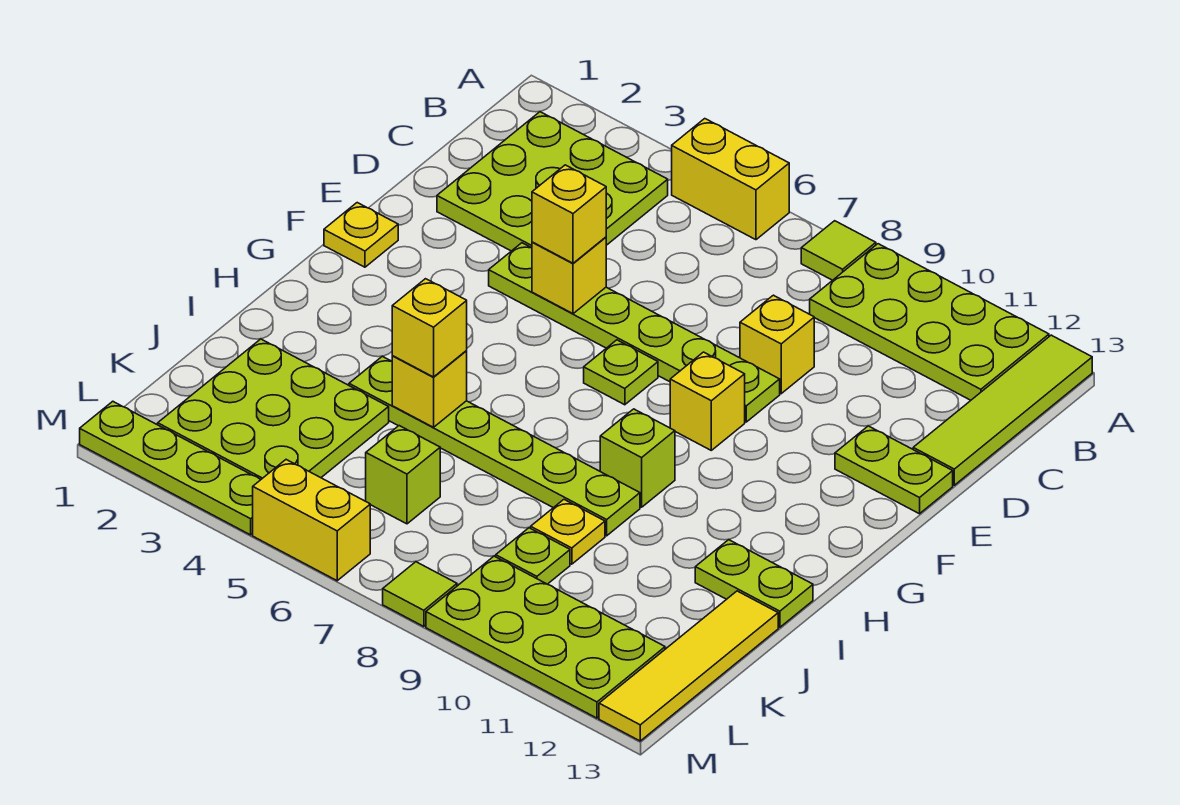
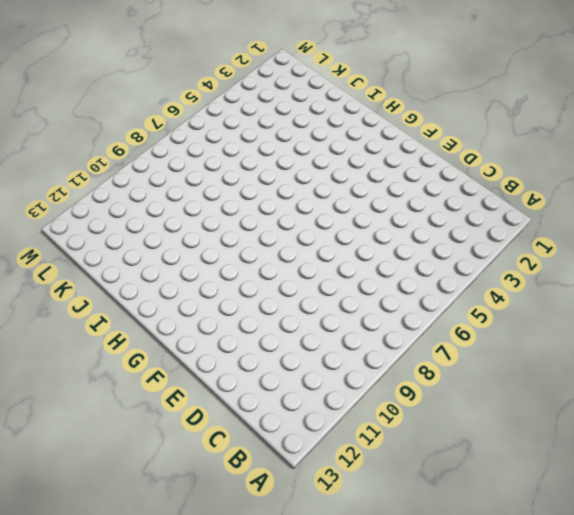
none -> yellow brick A5:A6 level 1
none -> lime tile A8 level 1
none -> lime plate A9:B12 level 1

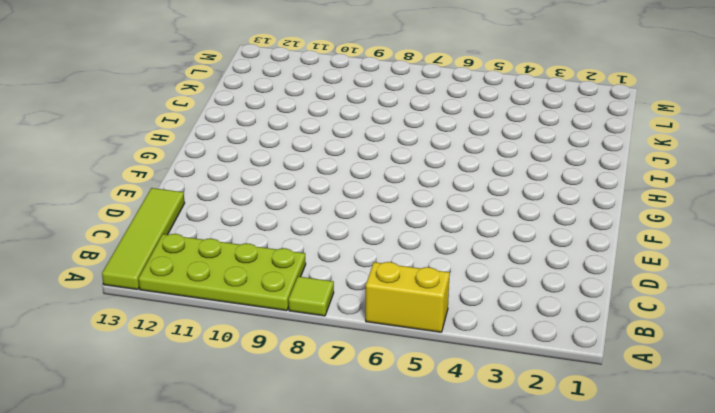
none -> lime plate B2:D4 level 1
none -> yellow brick D9 level 1
none -> lime plate E4:E9 level 1

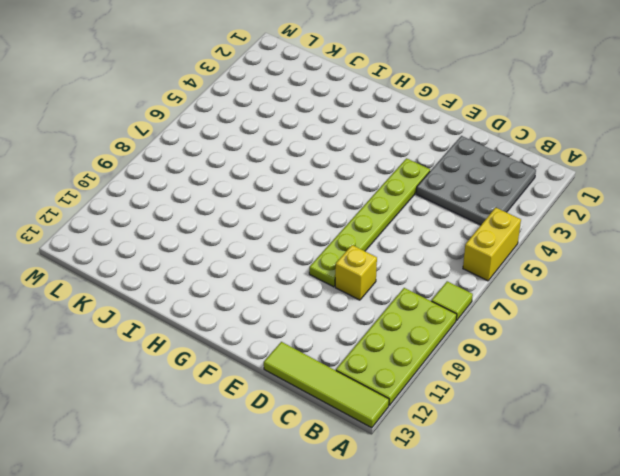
grey plate B2:D4 level 1 -> lime plate B2:D4 level 1
none -> lime plate E12:E13 level 1
none -> yellow plate F1 level 1
none -> lime plate F7 level 1

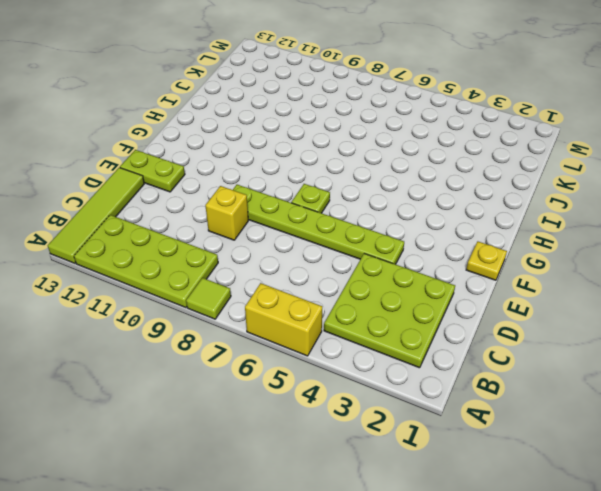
none -> yellow brick F9 level 1
none -> lime brick H9 level 1
none -> lime plate I4:I9 level 1

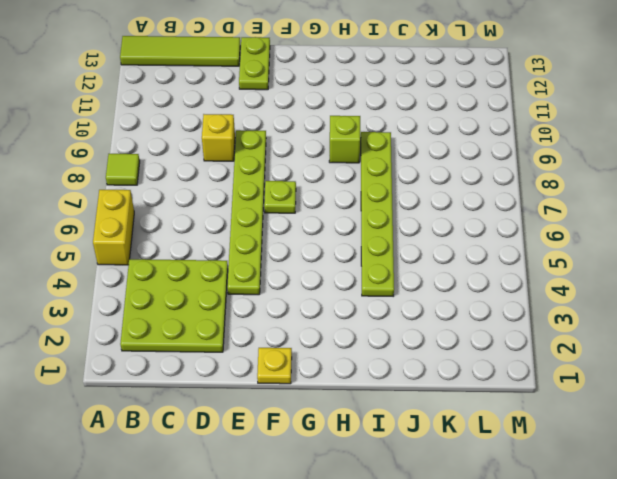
none -> lime plate A9:B12 level 1
none -> yellow brick F9 level 1
none -> lime plate I12:I13 level 1

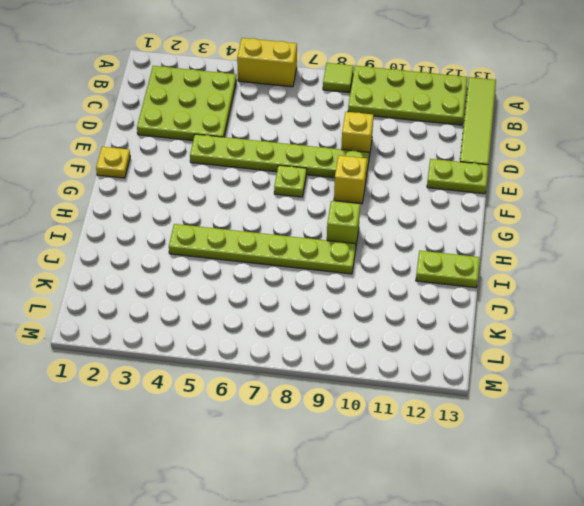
none -> lime plate J2:L4 level 1
none -> yellow plate J9 level 1
none -> yellow tile J13:M13 level 1

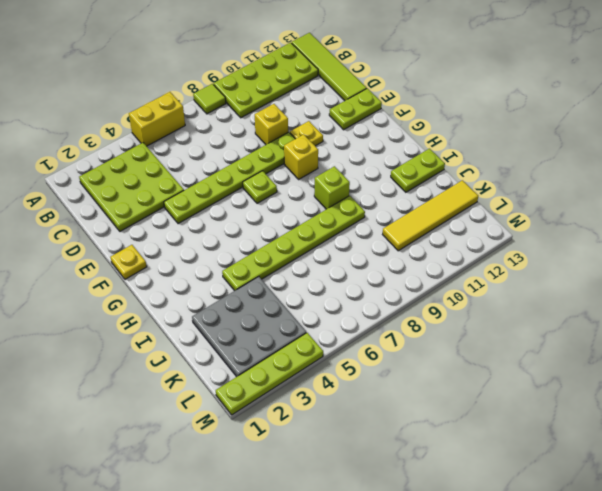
yellow plate E10 level 1 -> yellow plate J9 level 1
grey plate J2:L4 level 1 -> lime plate J2:L4 level 1
yellow tile K10:K13 level 1 -> yellow tile J13:M13 level 1
none -> lime brick K6 level 1
none -> lime plate K9 level 1
none -> lime plate L9:M12 level 1

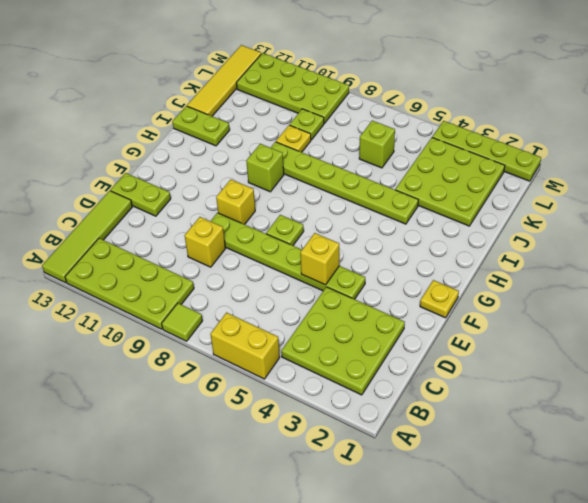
none -> yellow brick M5:M6 level 1
none -> lime tile M8 level 1
none -> yellow brick I5 level 2

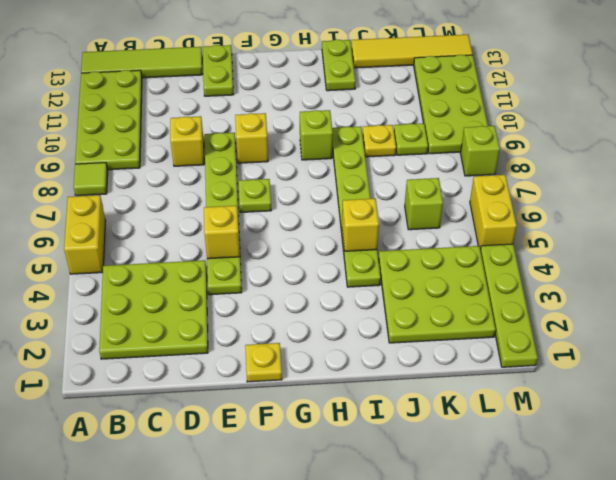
lime brick M8 level 1 -> lime tile M8 level 1
none -> yellow brick E5 level 3
none -> yellow brick I5 level 3

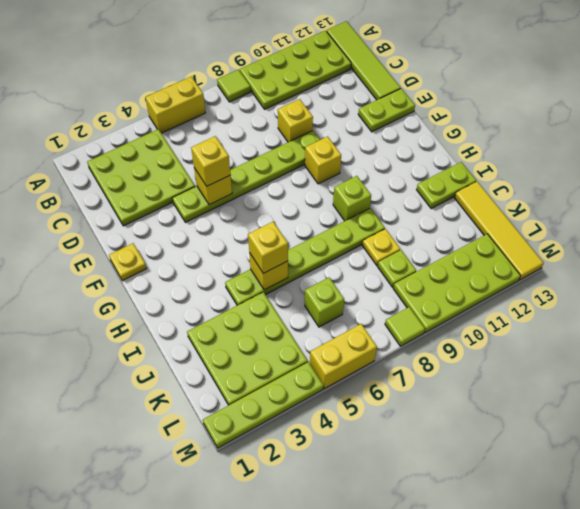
none -> lime plate F7 level 1

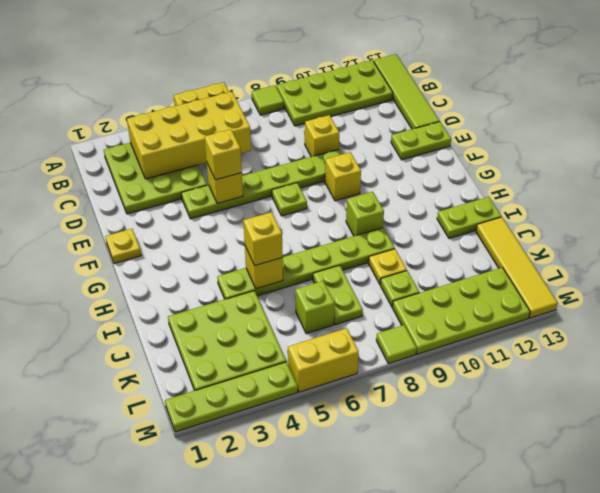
yellow brick B3:C6 level 2 -> none
lime plate J7:K7 level 1 -> none

